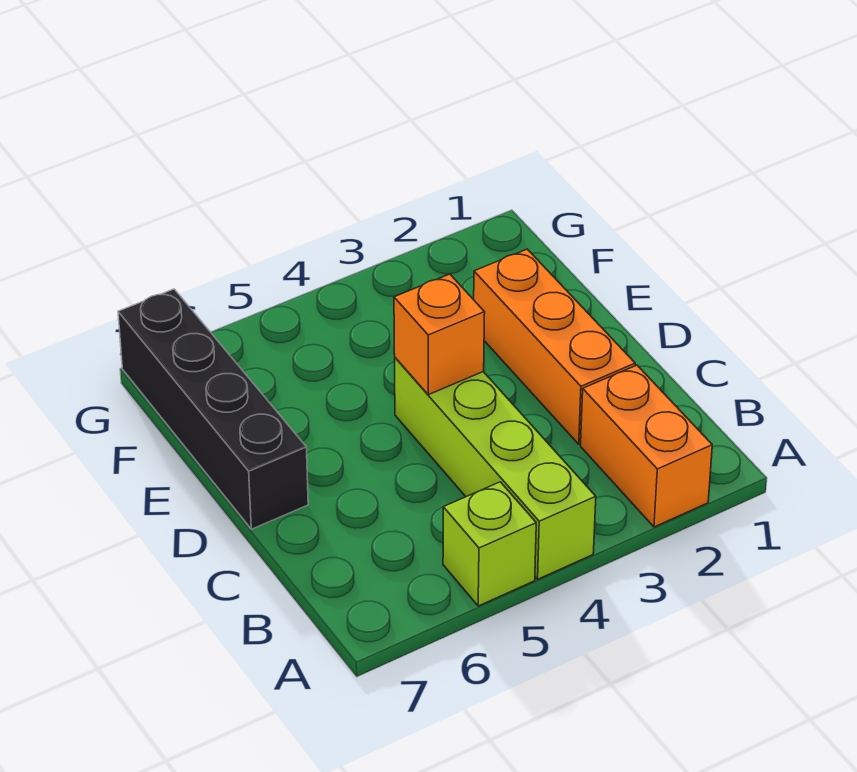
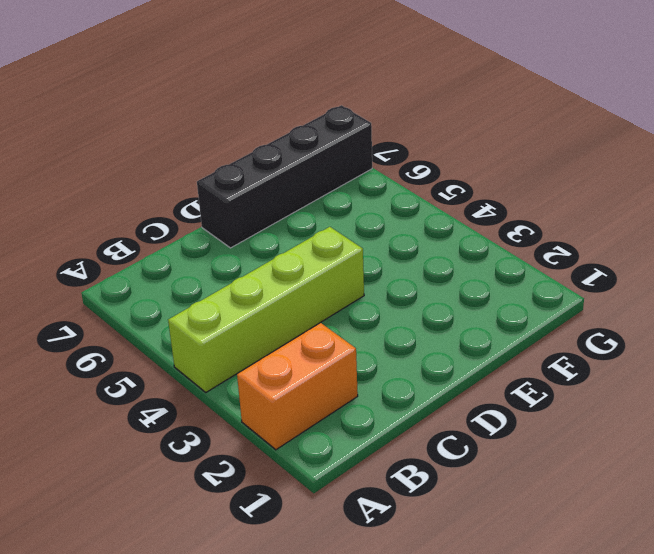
none -> lime brick A5 level 1
none -> orange brick C2:E2 level 1

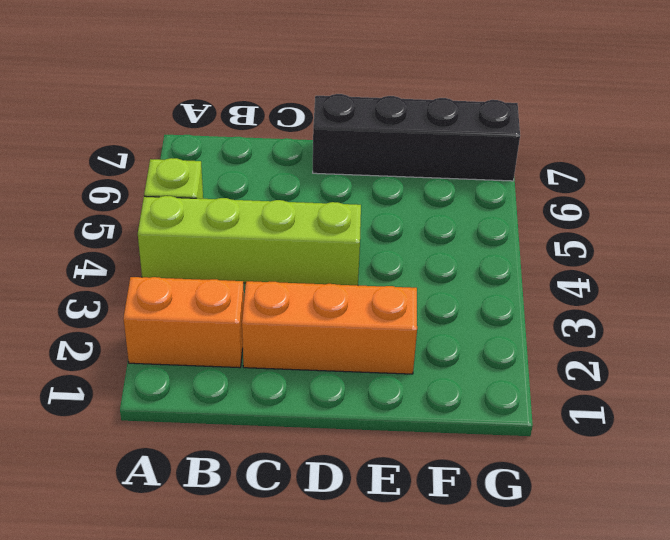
none -> orange brick D4 level 2

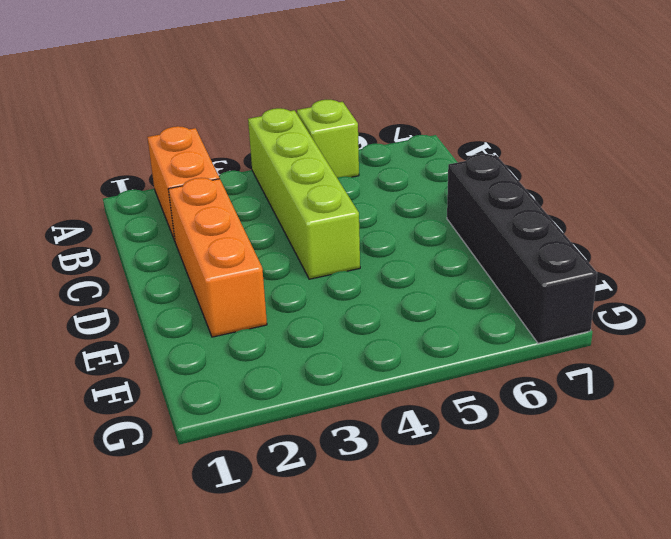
none -> orange brick D4 level 2

